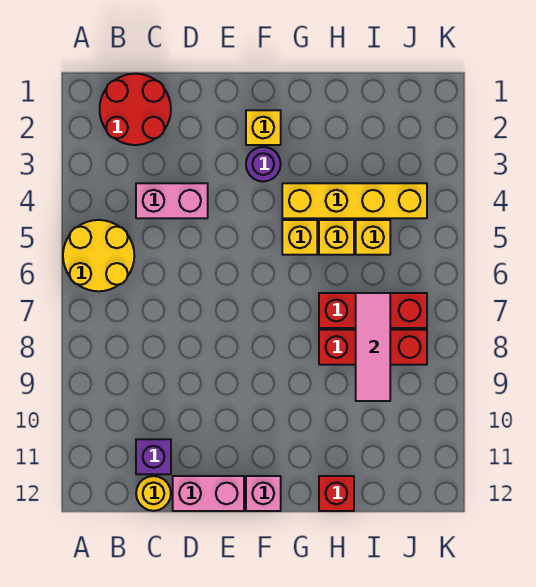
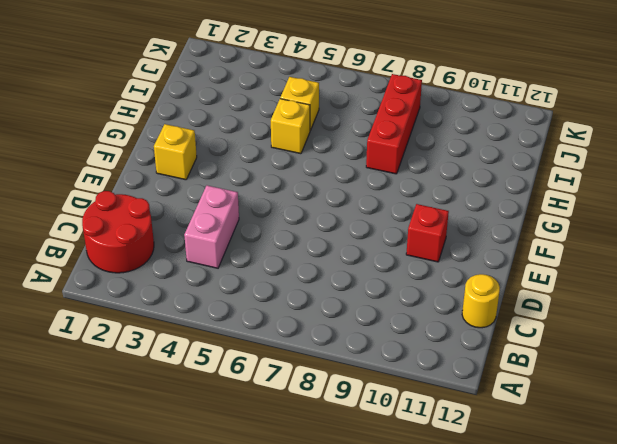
red brick E10 level 1 -> red brick H12 level 1
none -> yellow round brick A5:B6 level 1
none -> purple brick C11 level 1
none -> pink brick D12:E12 level 1

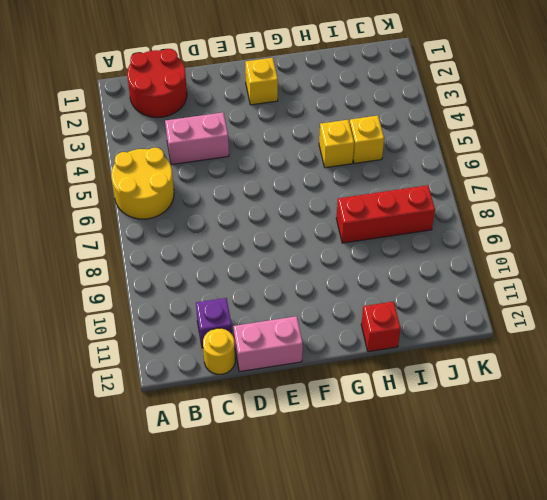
none -> purple round brick F3 level 1
none -> pink brick F12 level 1
none -> yellow brick G4:J4 level 1

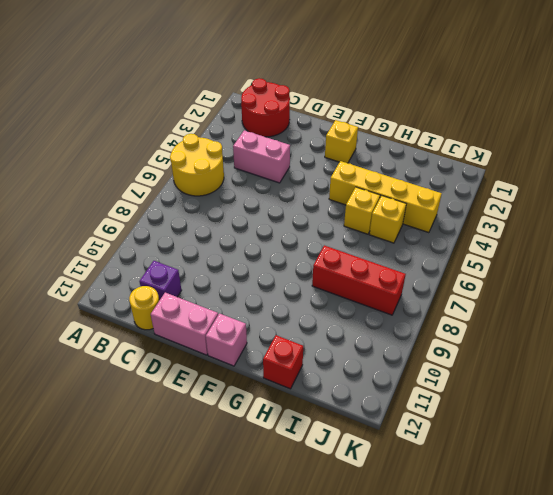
none -> purple round brick F3 level 1
none -> yellow brick G5 level 1
none -> red brick H7:J7 level 1

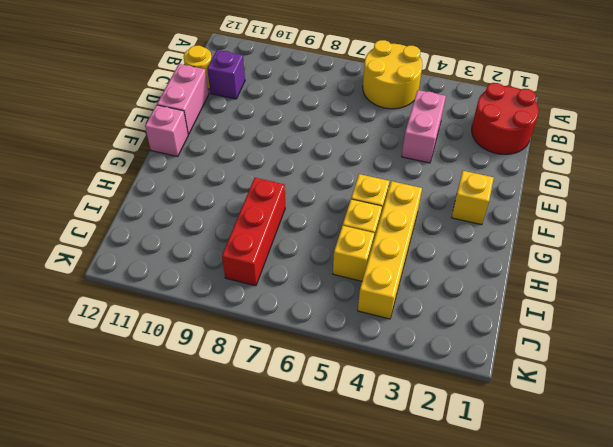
none -> purple round brick F3 level 1
none -> red brick H7:J7 level 1
none -> red brick H12 level 1

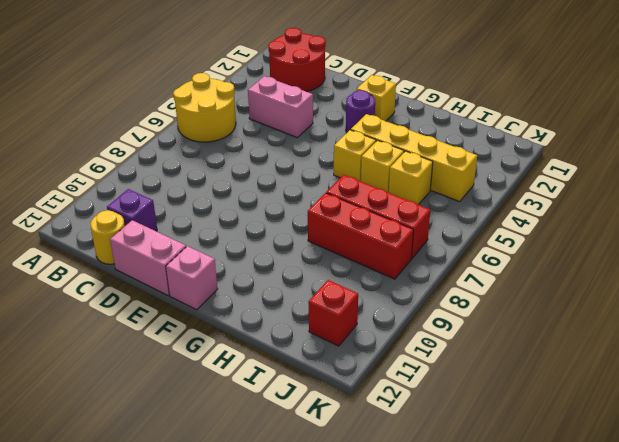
red brick J11 level 1 -> red brick H12 level 1
none -> pink tile I7:I9 level 2

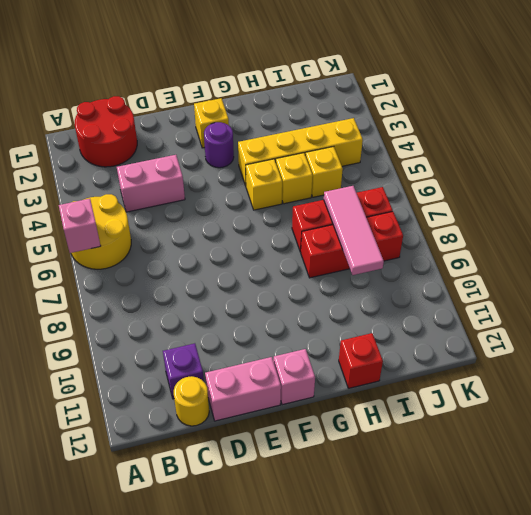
pink brick A6 level 2 -> none

